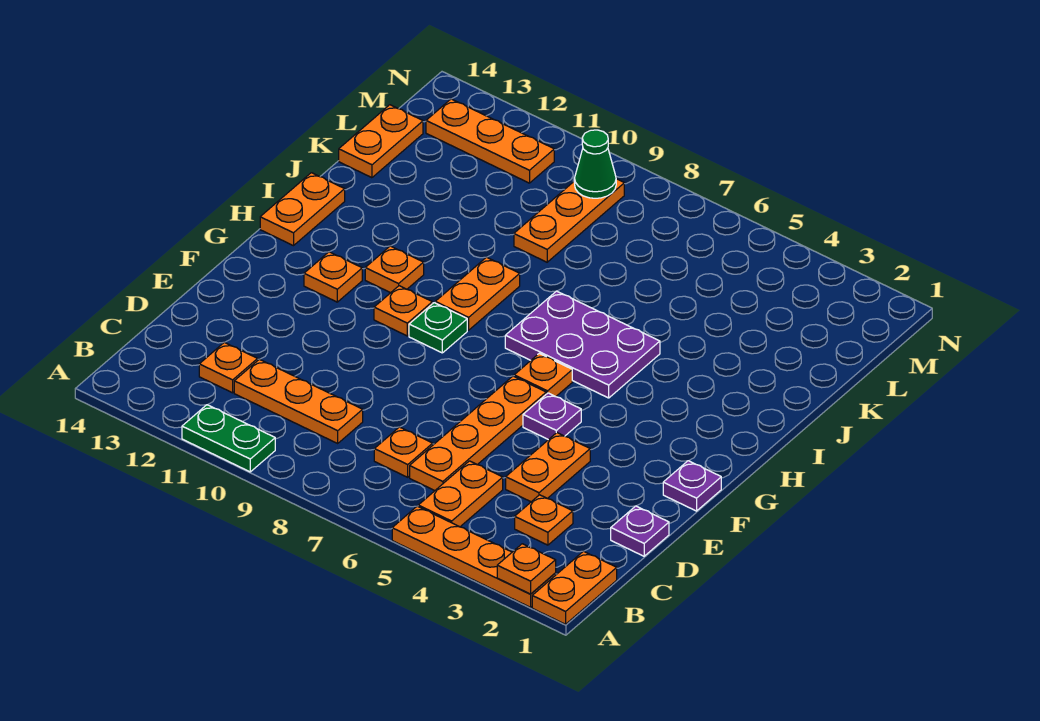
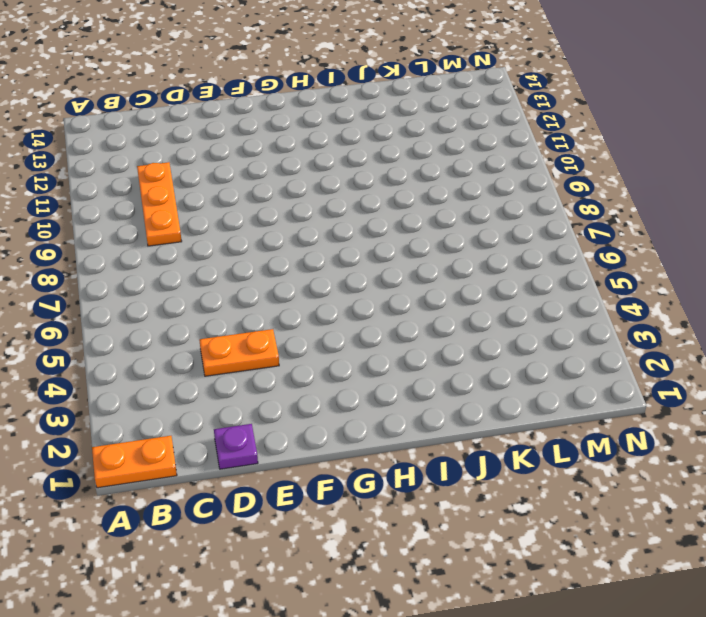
none -> orange plate A2:A5 level 1
none -> green plate A10:A11 level 1
none -> orange plate B5:C5 level 1

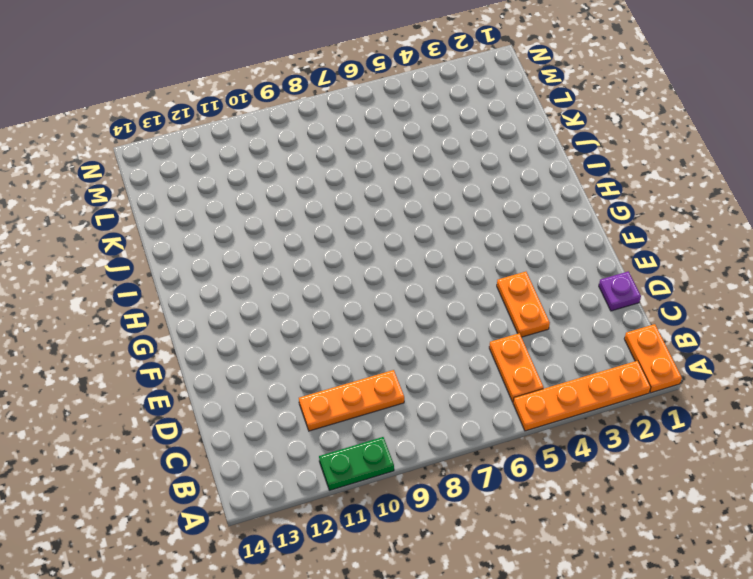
none -> orange plate C3 level 1
none -> orange plate C6:F6 level 1
none -> orange plate C7 level 1

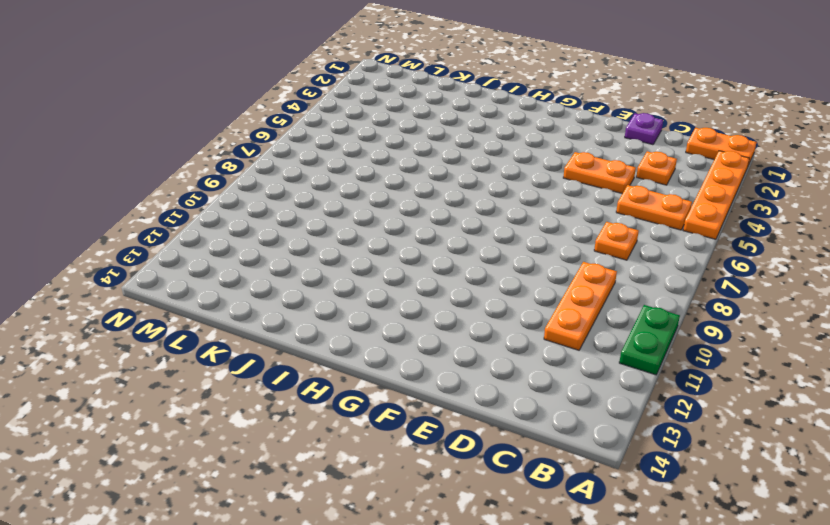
none -> orange plate C6:F6 level 1
none -> orange plate C12 level 1
none -> purple plate F1 level 1

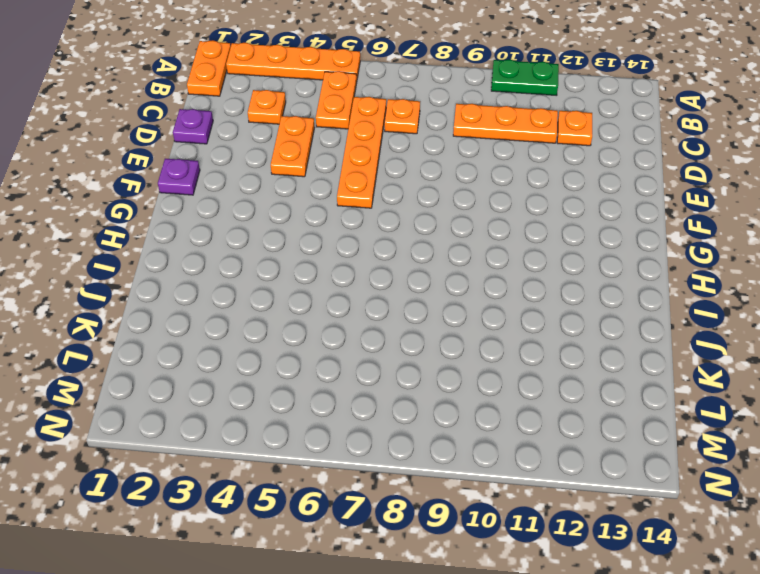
none -> purple plate F5 level 1
none -> orange plate G6 level 1
none -> green plate G9 level 1

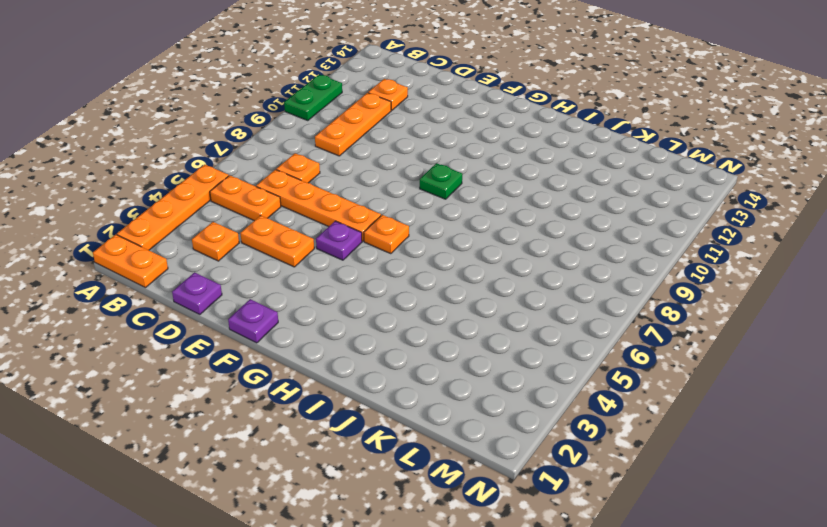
none -> orange plate G10 level 1
none -> orange plate G12 level 1
none -> purple plate H5:I7 level 1

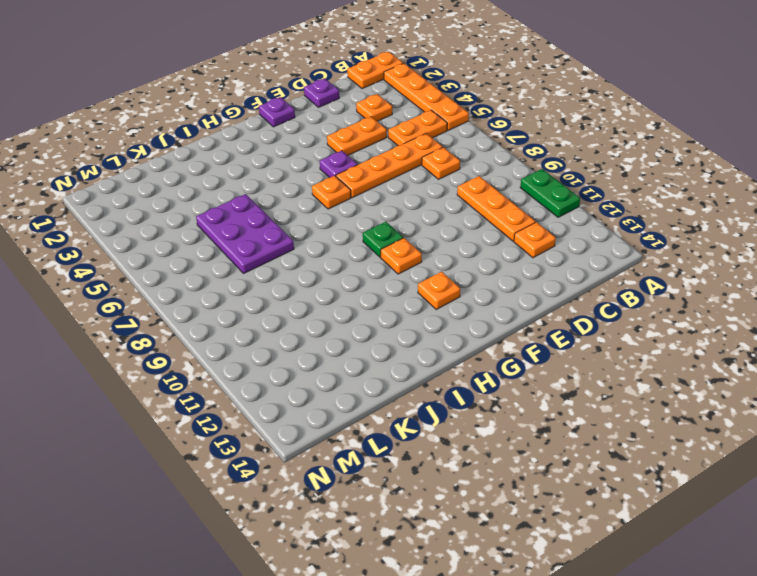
purple plate J5:K7 level 1 -> purple plate H5:I7 level 1
none -> orange plate H9:I9 level 1
none -> orange plate H11 level 1
none -> orange plate H14:I14 level 1

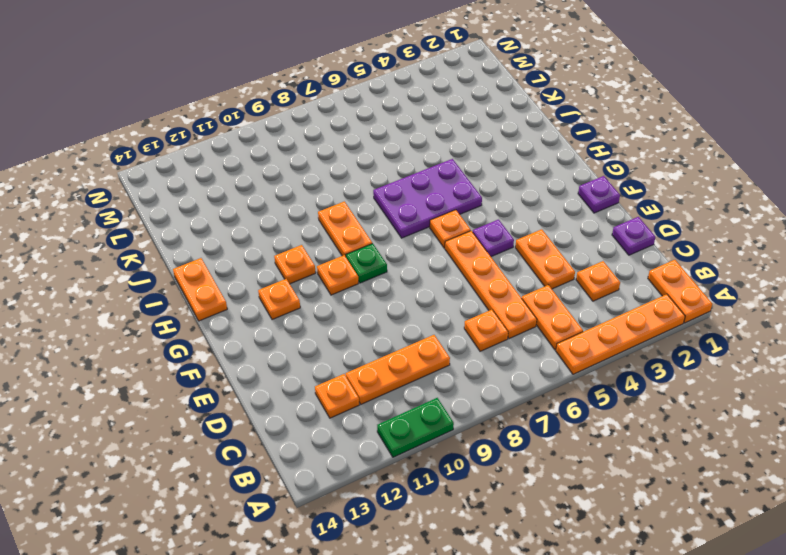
none -> orange plate K9:M9 level 1
none -> orange plate K14:L14 level 1
none -> orange plate M11:M13 level 1

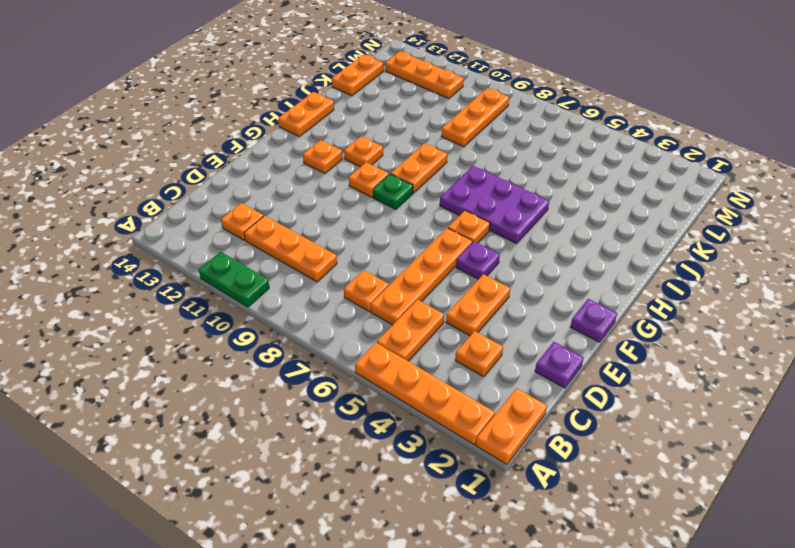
none -> orange plate A2 level 2
none -> green cone M9 level 2

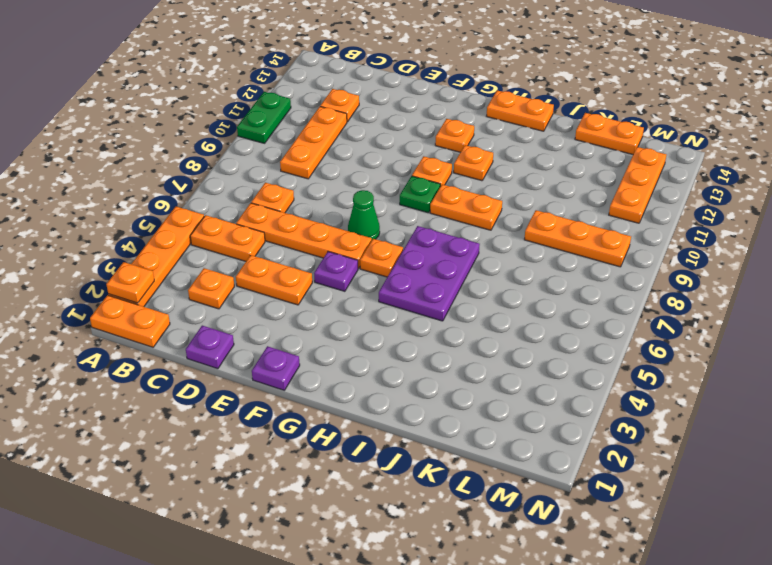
green cone F7 level 1 -> green cone M9 level 2

